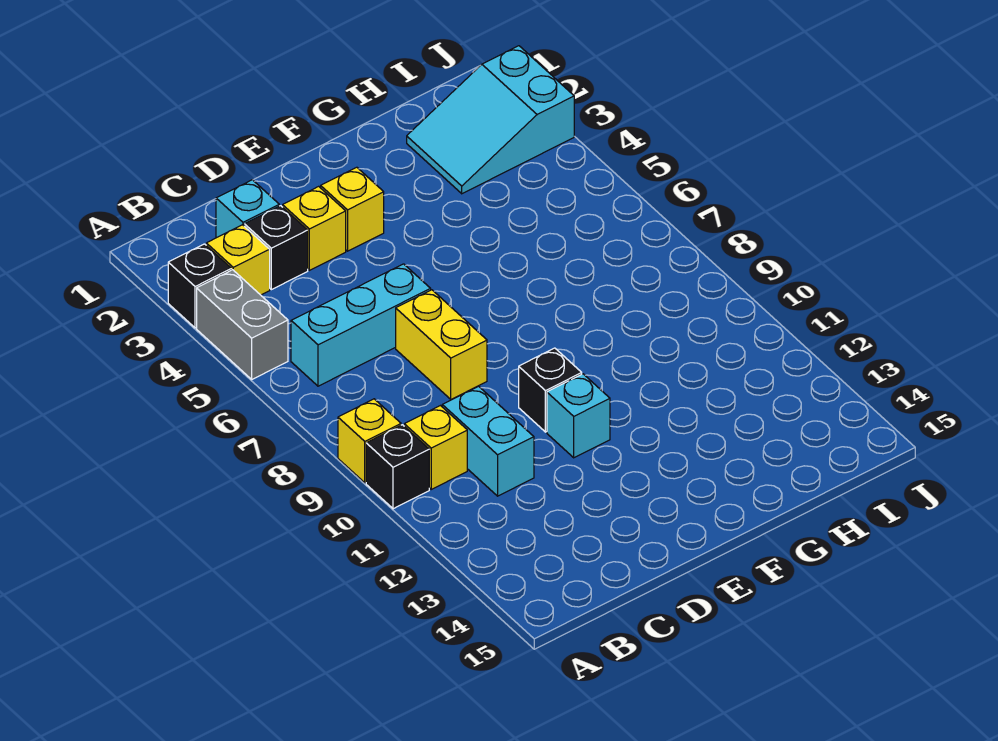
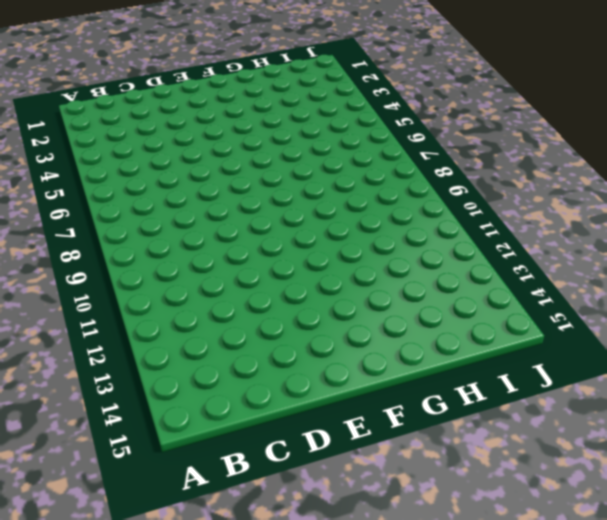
none -> black brick A3 level 1
none -> grey brick A4:A5 level 1
none -> yellow brick A9 level 1

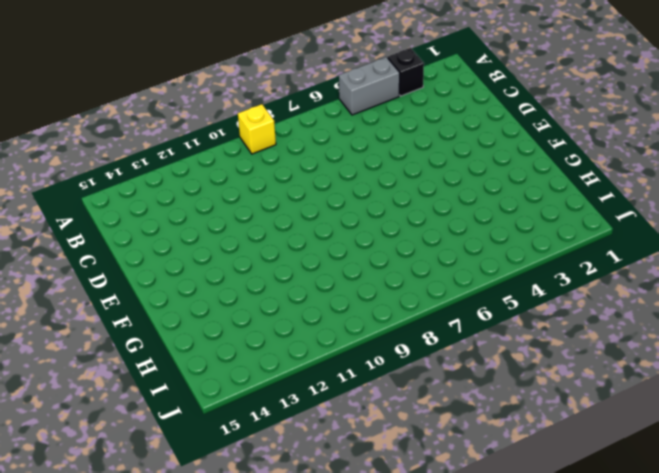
none -> black brick A10 level 1
none -> yellow brick B3 level 1
none -> cyan brick B6:D6 level 1

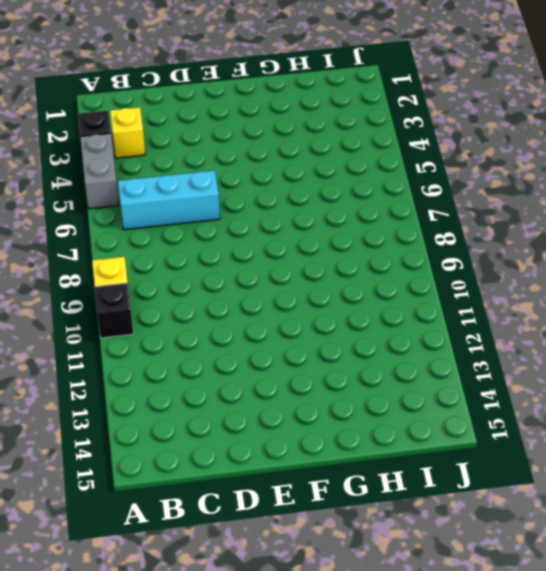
none -> yellow brick B10 level 1
none -> cyan brick C2 level 1
none -> black brick C3 level 1

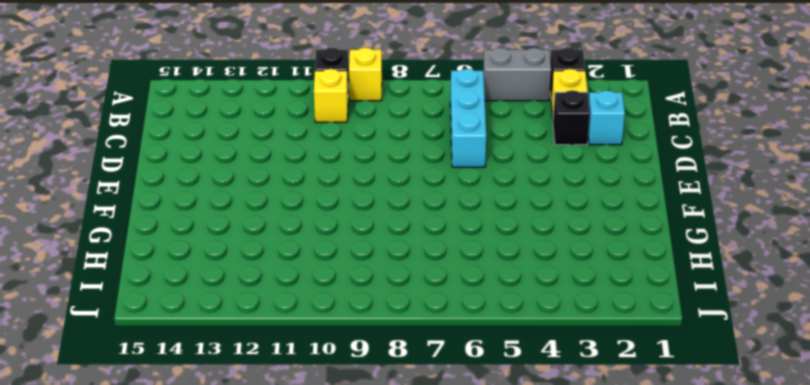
none -> cyan brick C10:C11 level 1
none -> yellow brick D3 level 1
none -> yellow brick D7:D8 level 1

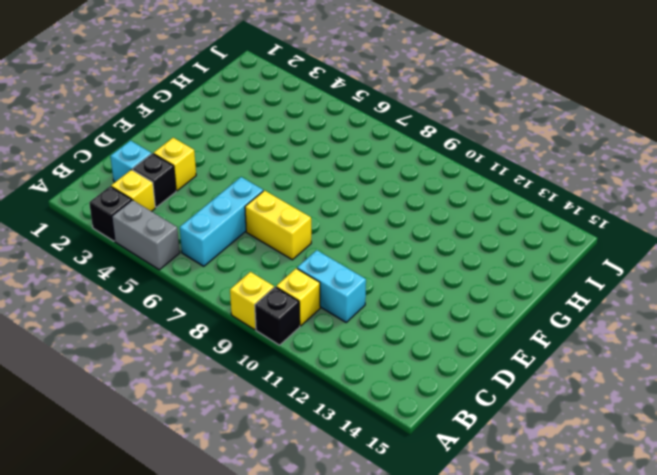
none -> yellow brick E3 level 1
none -> black brick E10 level 1
none -> cyan brick E11 level 1

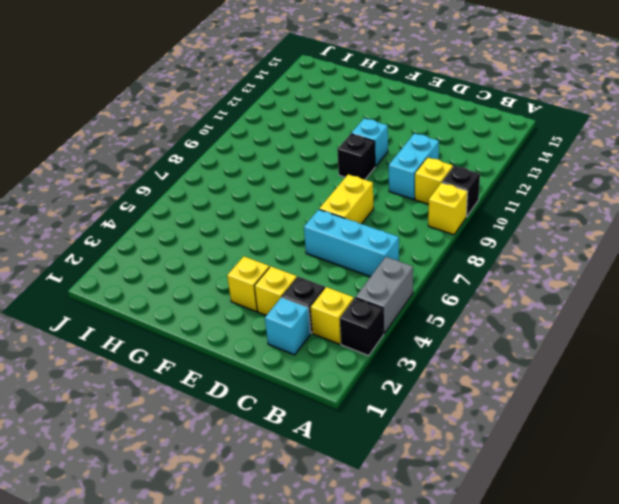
none -> cyan slope H2:J3 level 1 top J

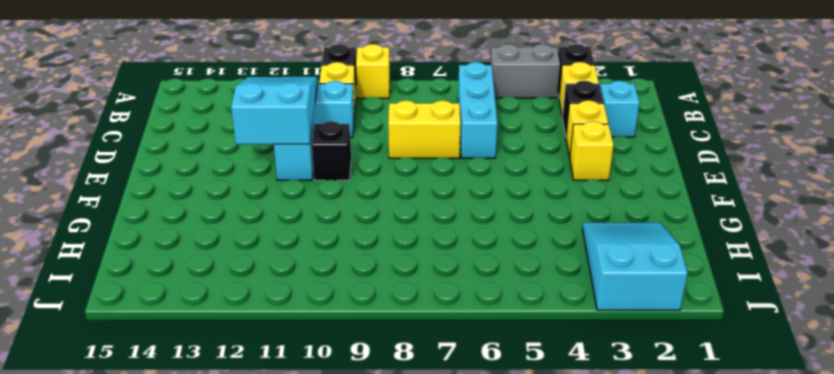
cyan slope C11:E12 level 2 top E -> none

